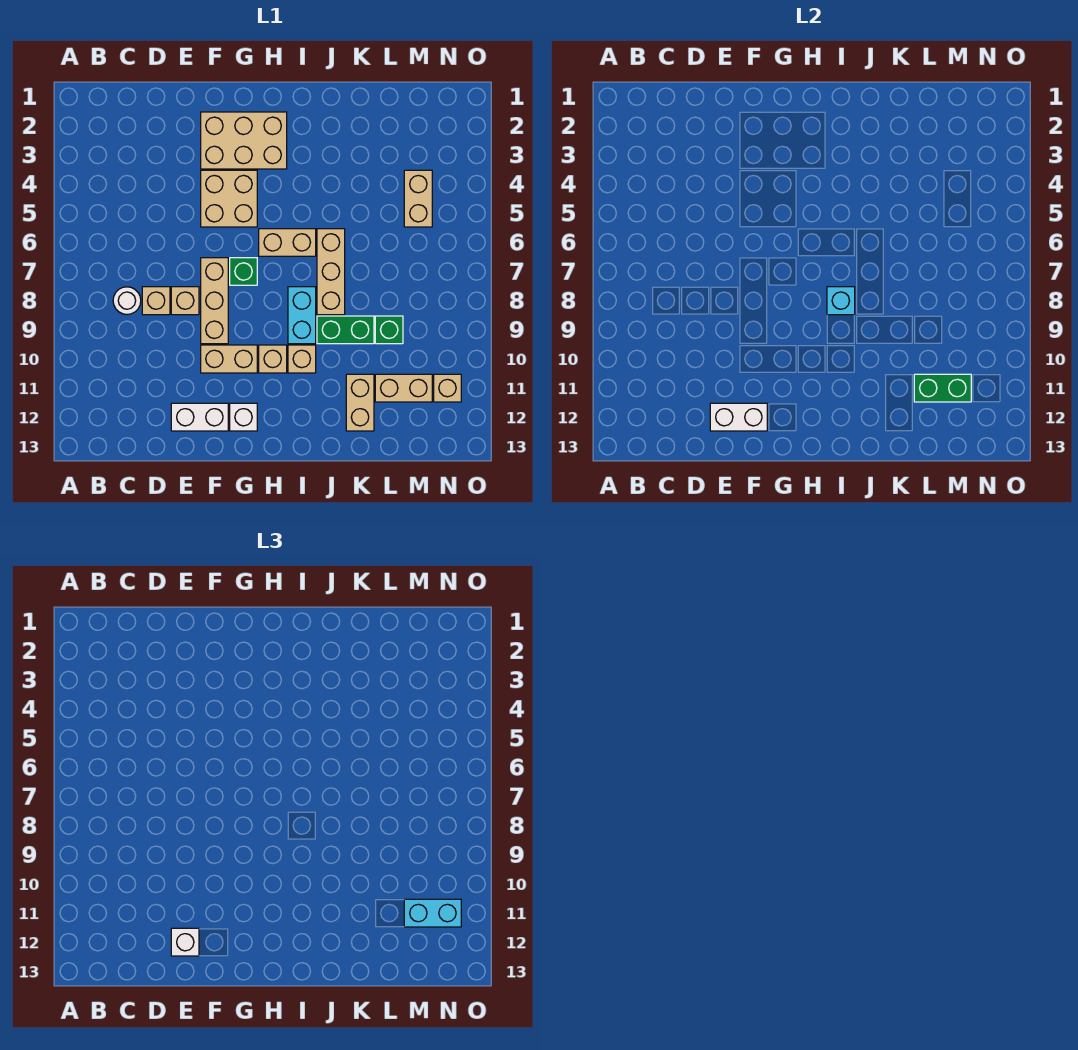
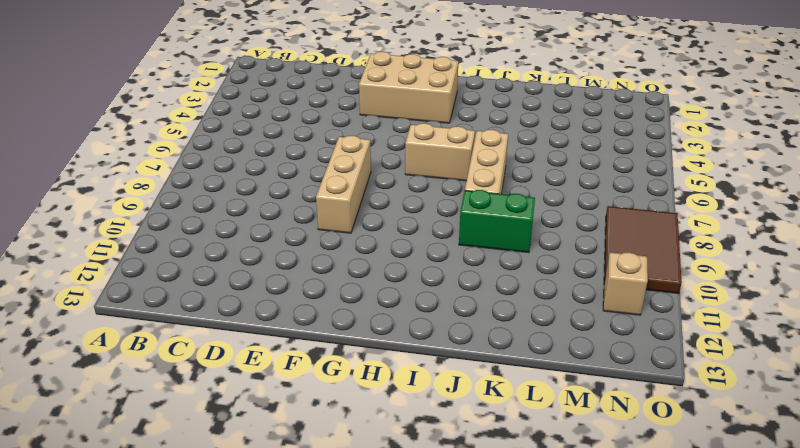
brown tile N8:O10 level 1 -> none
none -> white round brick C8 level 1
none -> tan brick D8 level 1
none -> tan brick E8 level 1

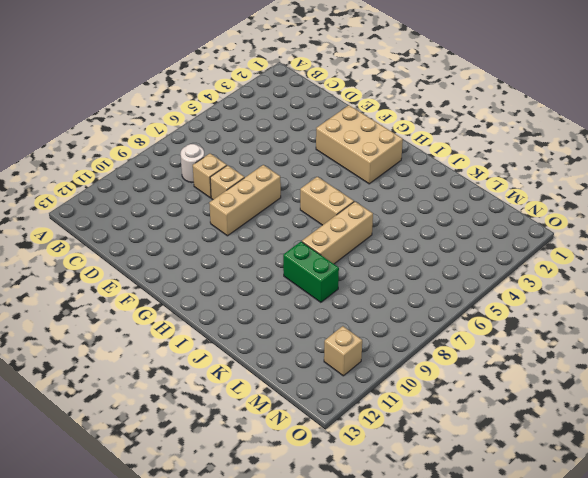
none -> white brick E12:F12 level 1
none -> tan brick F4:G5 level 1
none -> tan brick F10:G10 level 1

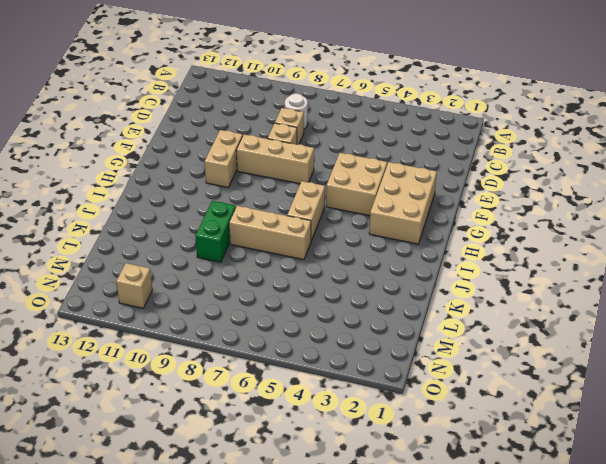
none -> white brick E12:F12 level 1
none -> green brick G7 level 1
none -> white brick G12 level 1

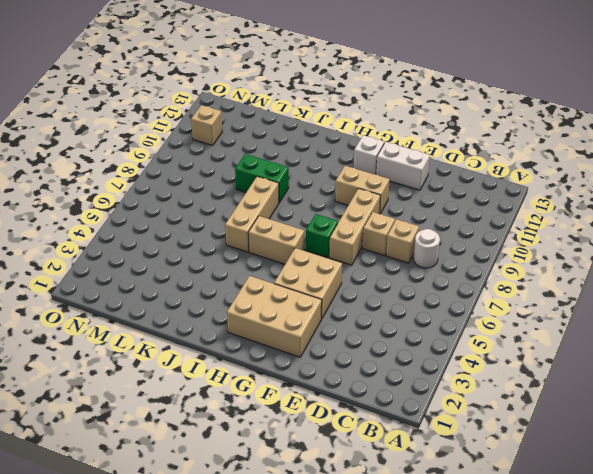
none -> tan brick H10 level 1
none -> cyan brick I8:I9 level 1
none -> tan brick I10 level 1

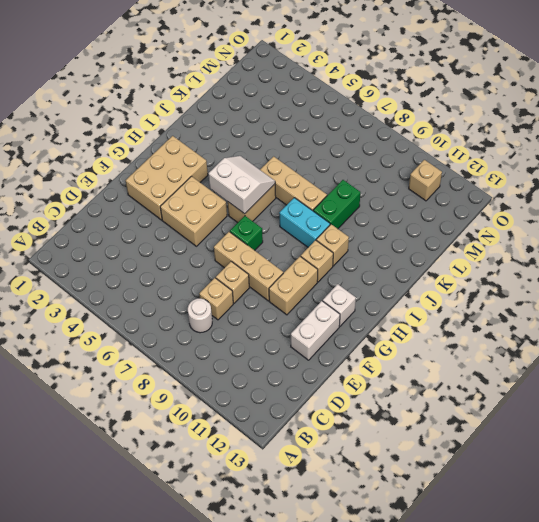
white slope H5:I6 level 2 top H -> none
none -> tan brick K11:K12 level 1
none -> green brick L9 level 1
none -> tan brick L11:M11 level 1

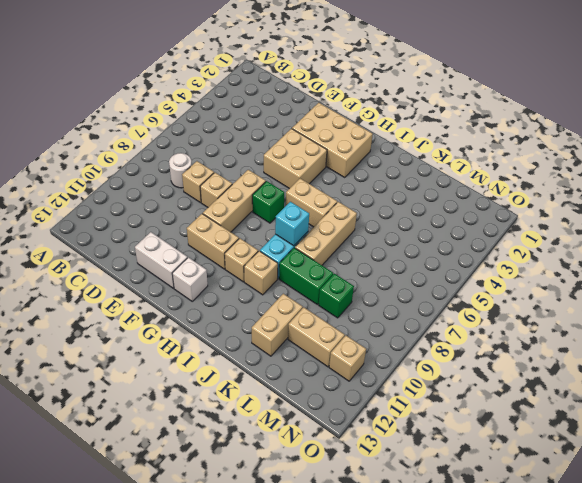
none -> tan brick M4:M5 level 1
none -> white brick E12:F12 level 2
none -> green brick L11:M11 level 2

